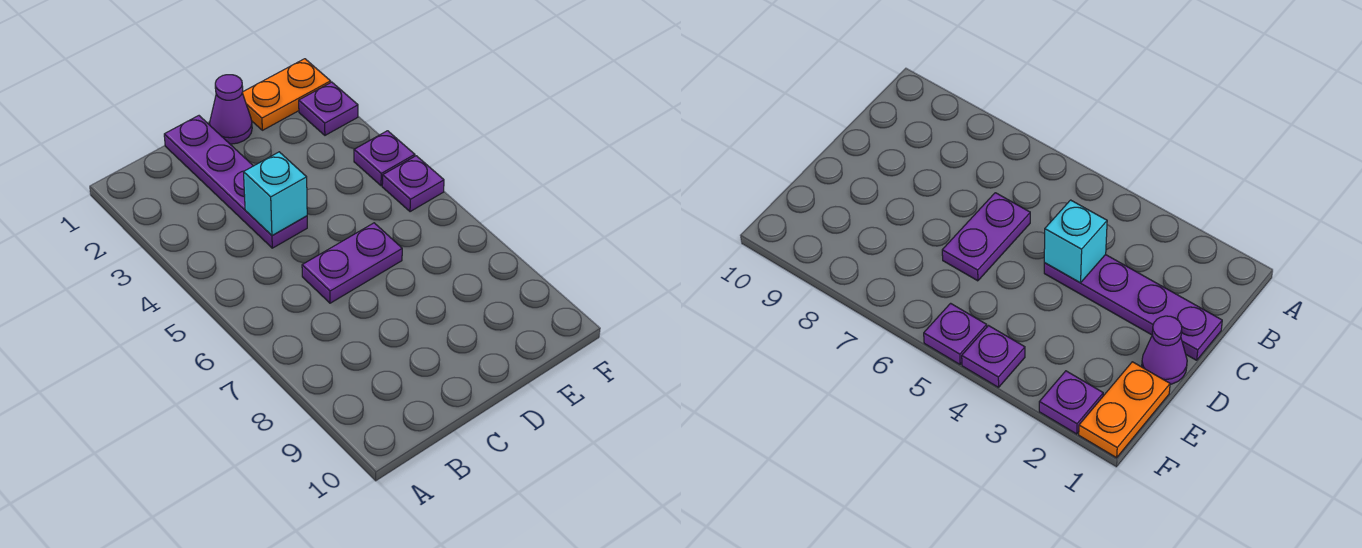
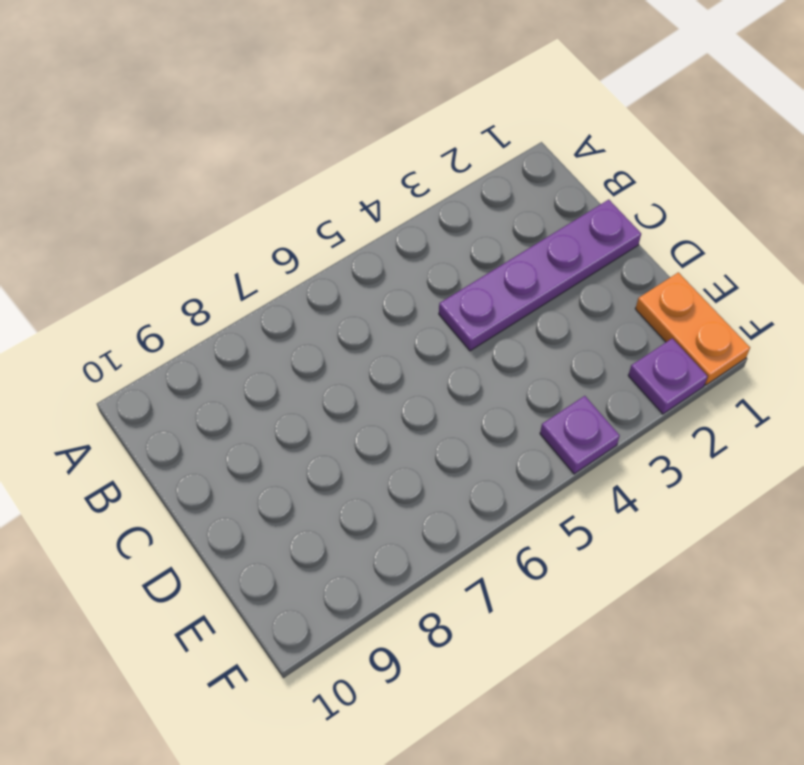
none -> purple plate C6:D6 level 1
none -> purple cone D1 level 1

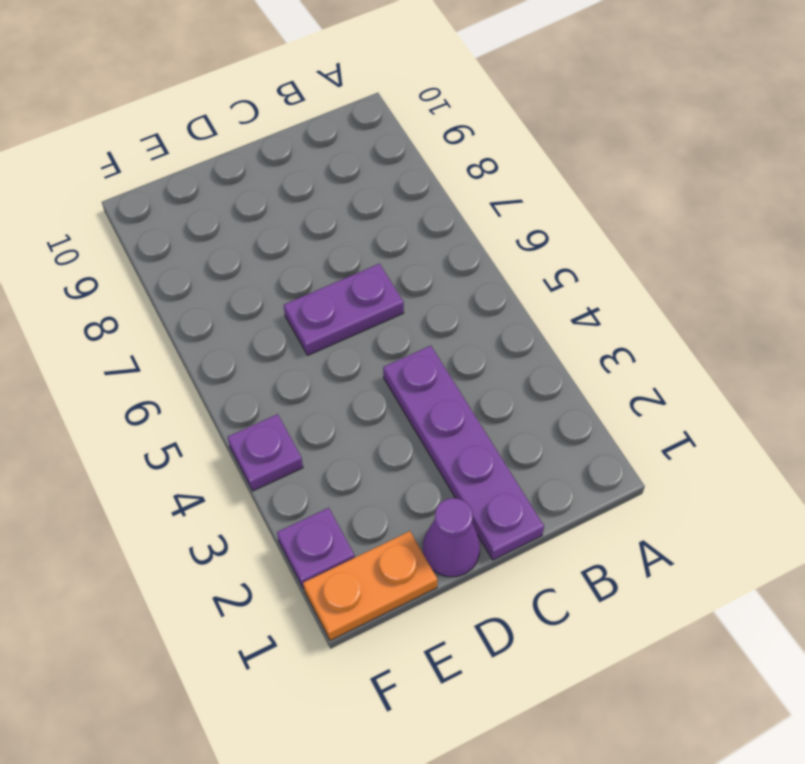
none -> purple plate F5 level 1
none -> cyan brick C4 level 2

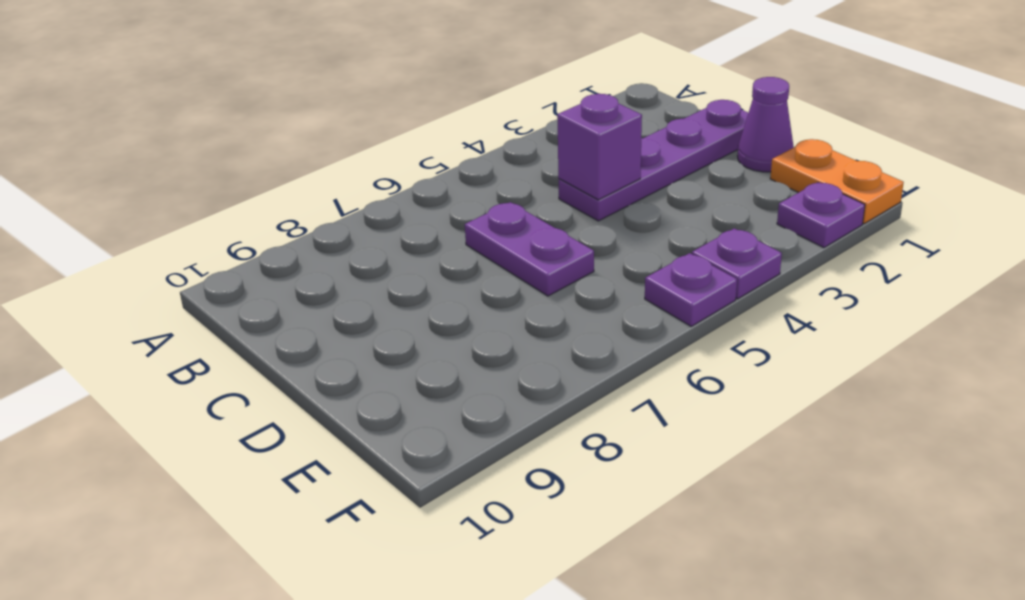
purple brick C4 level 2 -> cyan brick C4 level 2

